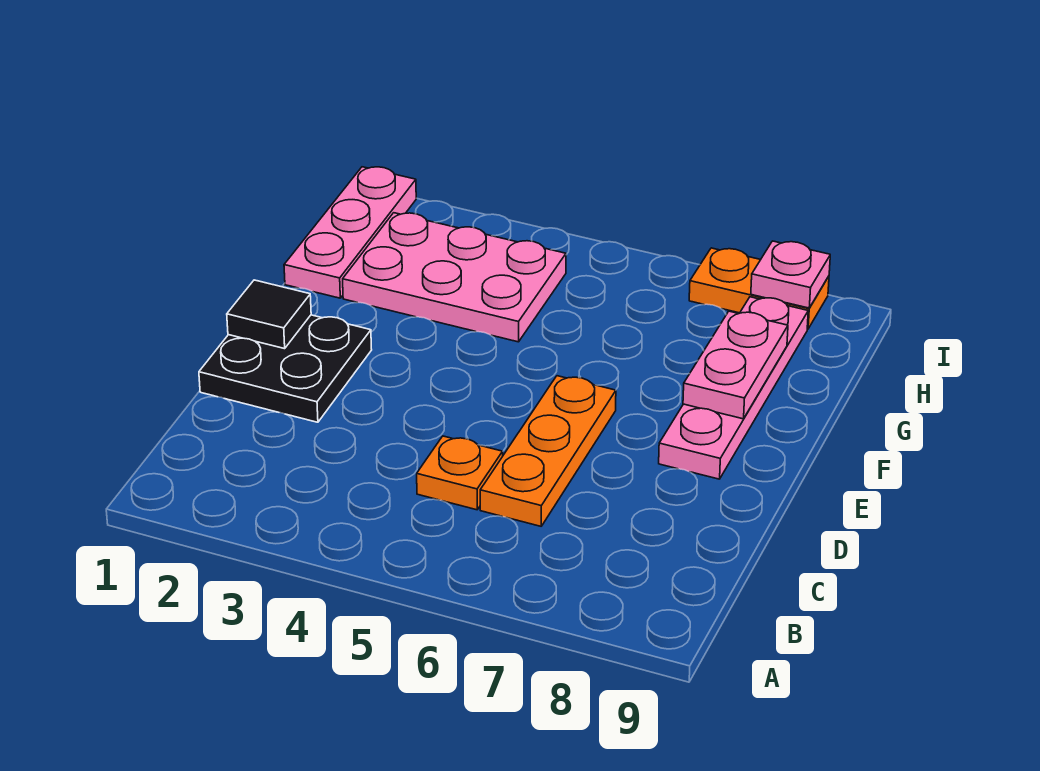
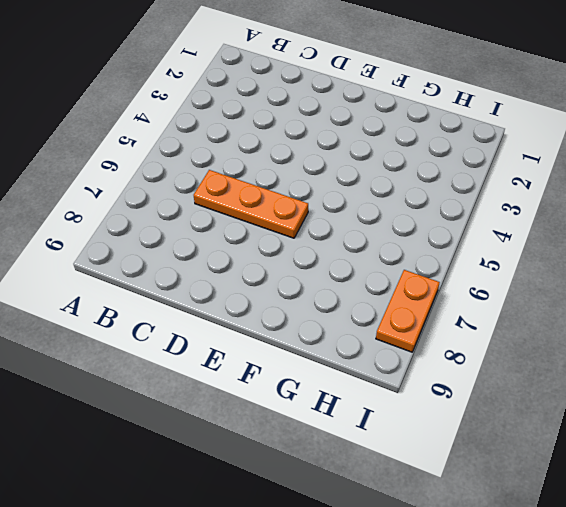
none -> orange plate C5 level 1
none -> black plate D1:E2 level 1

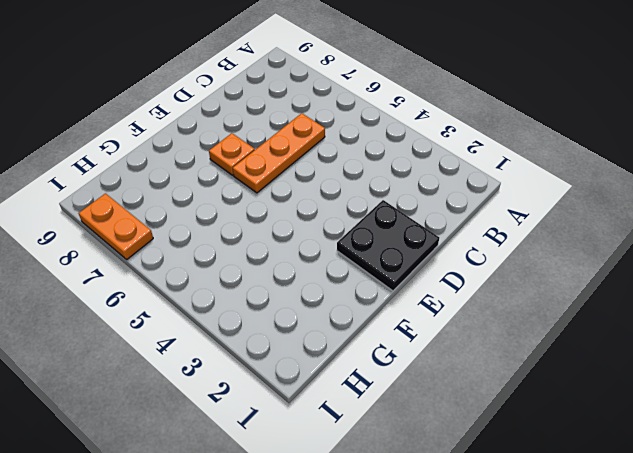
orange plate E7 level 1 -> orange plate C5 level 1
none -> pink plate E8:H8 level 1
none -> pink plate G1:I1 level 1

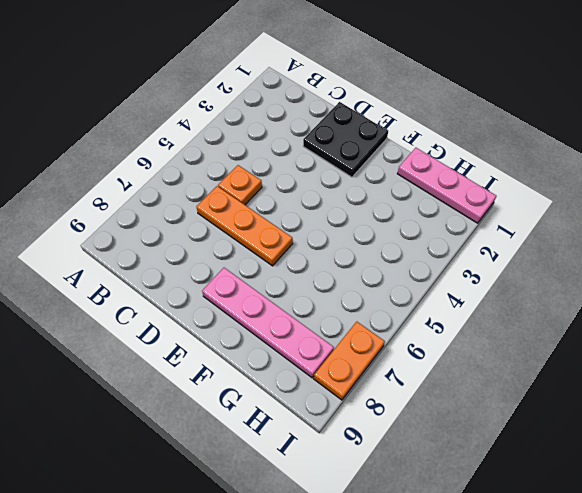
none -> pink plate G2:H4 level 1
none -> black tile E1 level 2

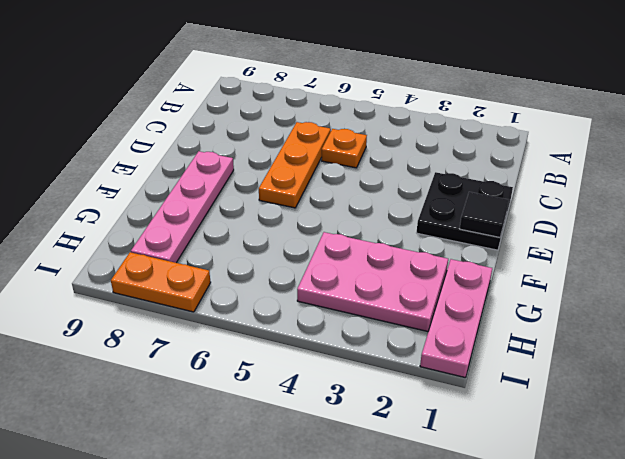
none -> pink plate F8:G8 level 2
none -> pink plate I8 level 2

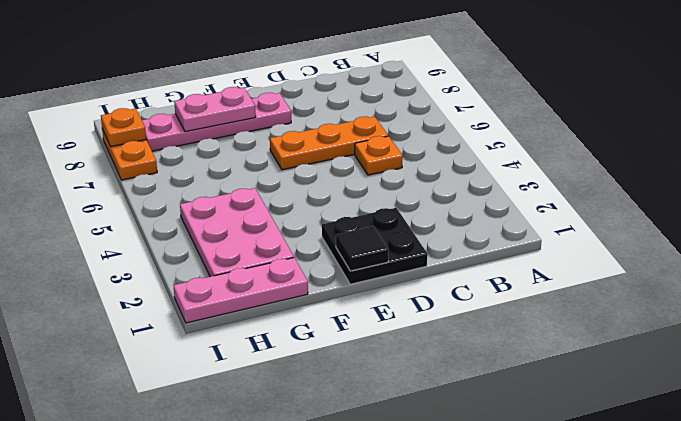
orange plate I8 level 2 -> pink plate I8 level 2

